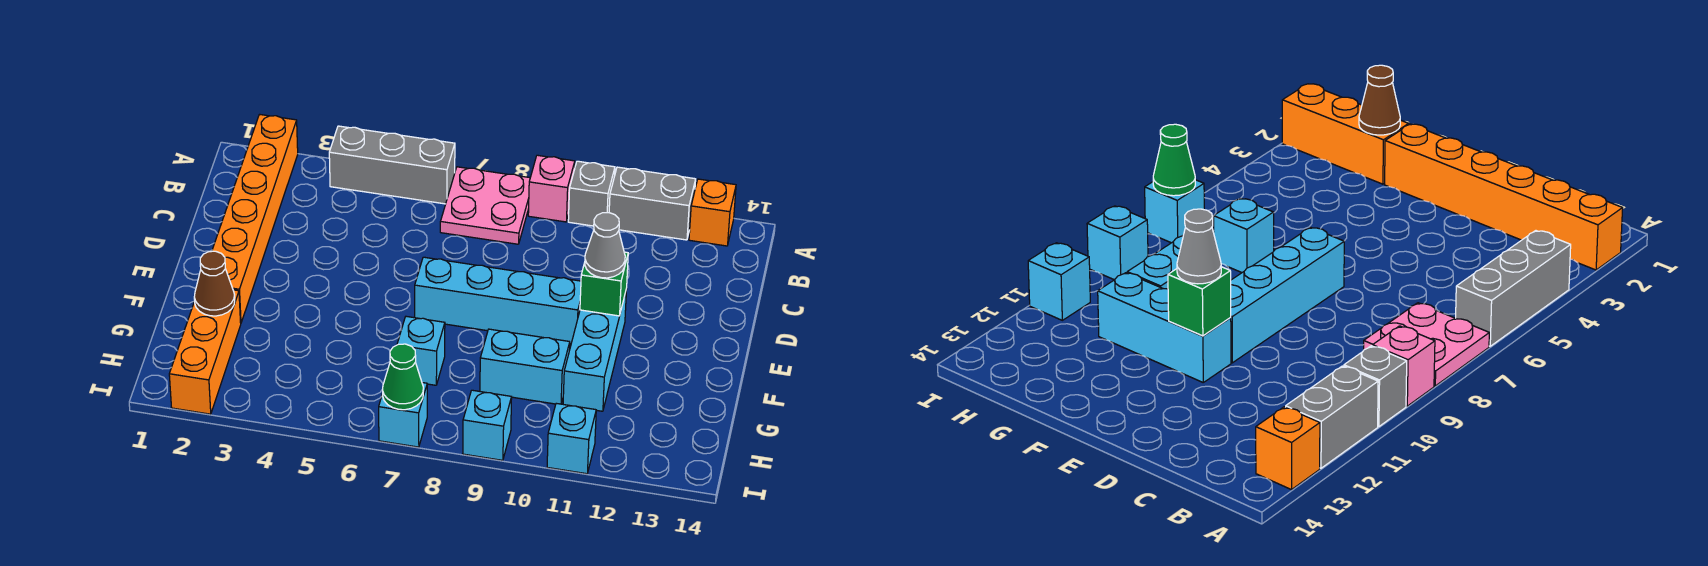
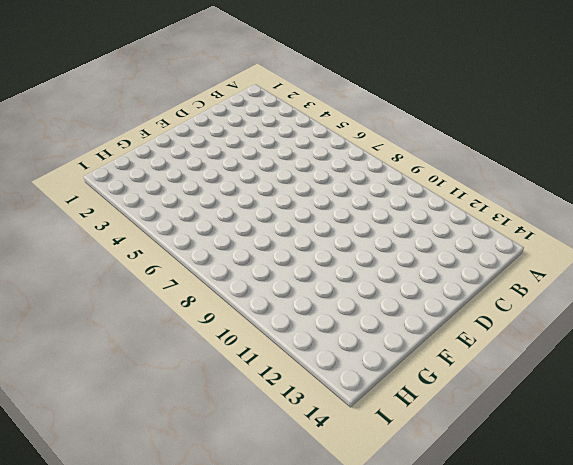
none -> orange brick A2:F2 level 1
none -> grey brick A4:A6 level 1
none -> pink plate A7:B8 level 1

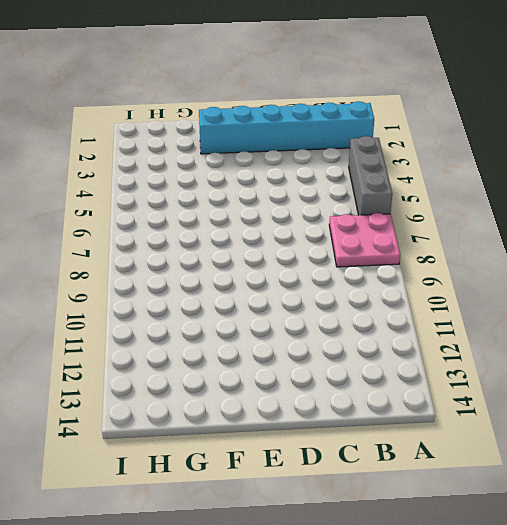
cyan brick A2:F2 level 1 -> orange brick A2:F2 level 1
none -> pink brick A9 level 1
none -> grey brick A10 level 1
none -> grey brick A11:A12 level 1

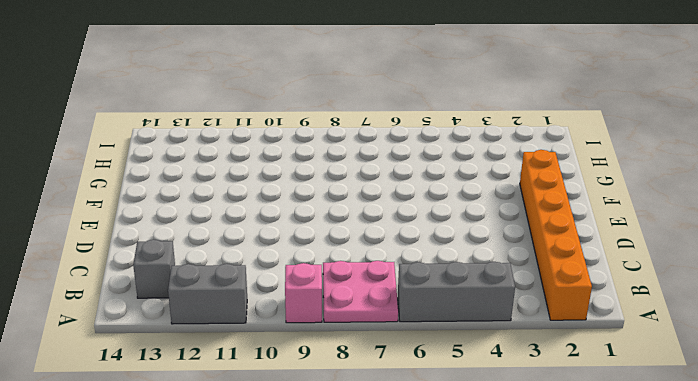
grey brick B13 level 1 -> grey brick A10 level 1
none -> orange brick A13 level 1
none -> cyan brick E7:E10 level 1
none -> cyan brick E11:G11 level 1

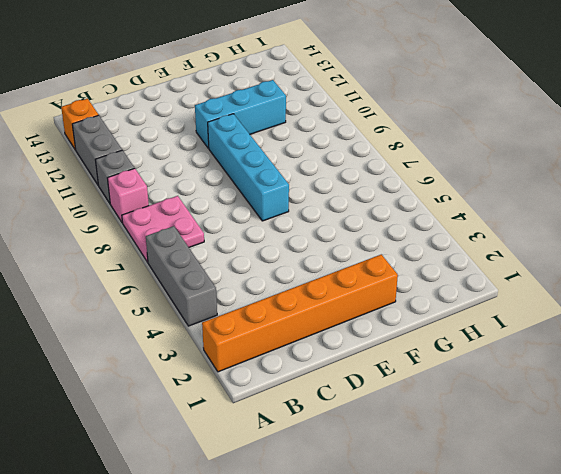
none -> orange brick G2:I2 level 1
none -> cyan brick G7 level 1
none -> cyan brick G9:G10 level 1

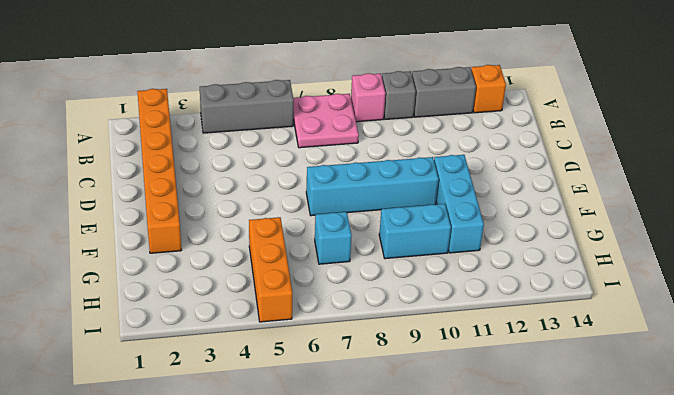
orange brick G5:I5 level 1 -> orange brick G2:I2 level 1
none -> cyan brick I7 level 1
none -> cyan brick I9 level 1
none -> cyan brick I11 level 1

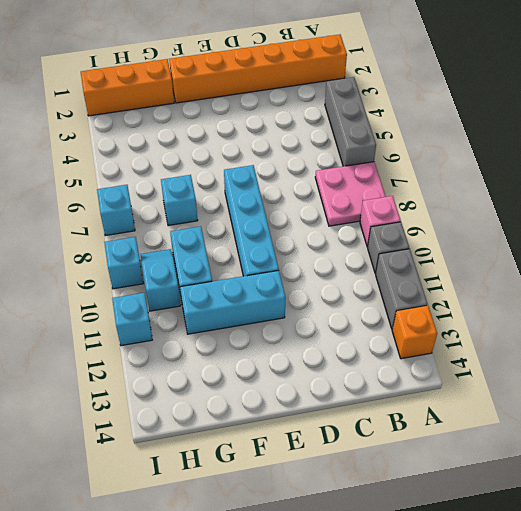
cyan slope H9:H10 level 1 top 10 -> none
none -> green brick E11 level 2
none -> brown cone G2 level 2
none -> green cone I7 level 2

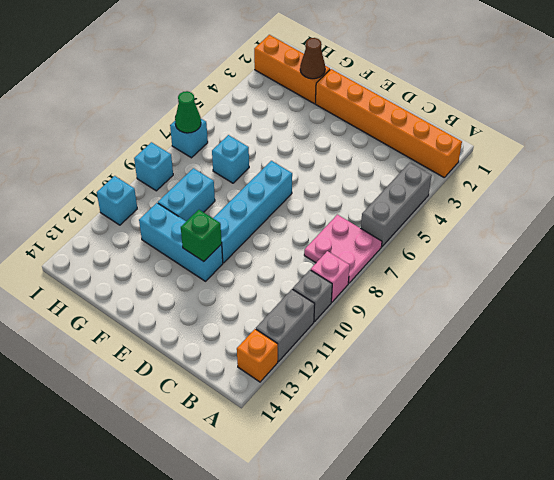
none -> grey cone E11 level 3

